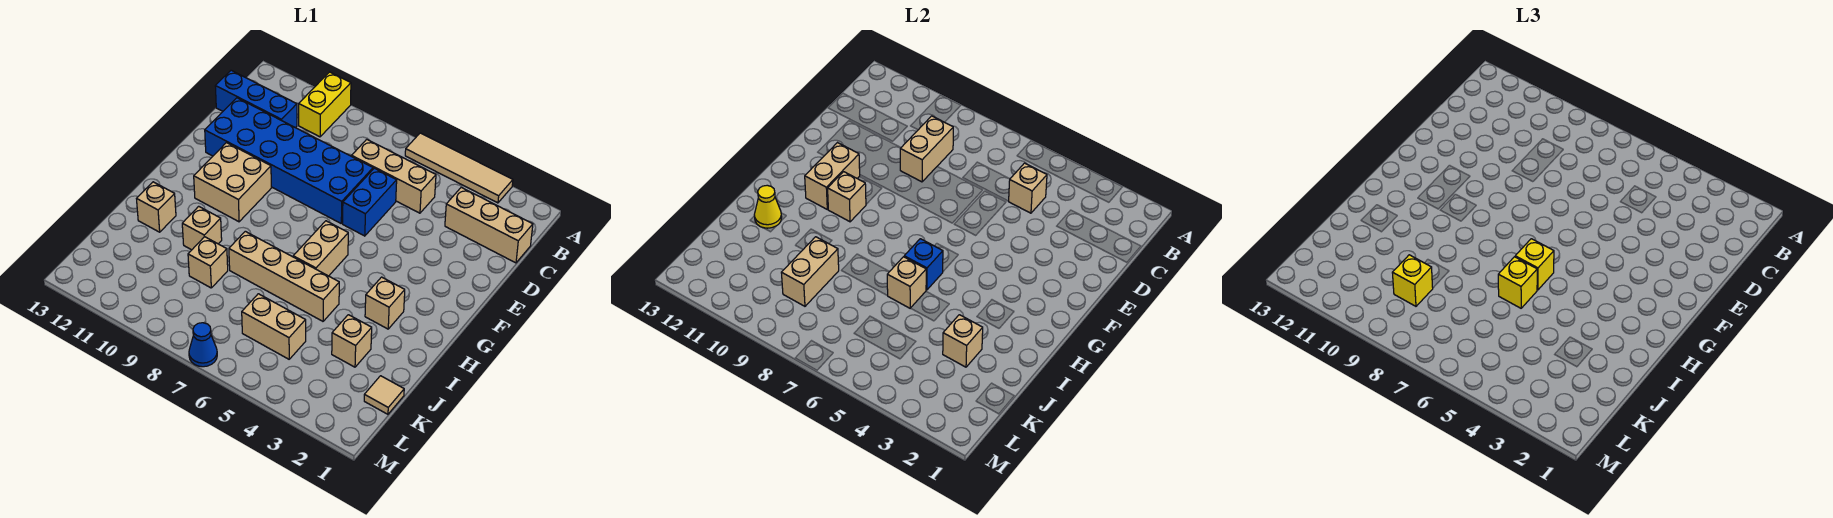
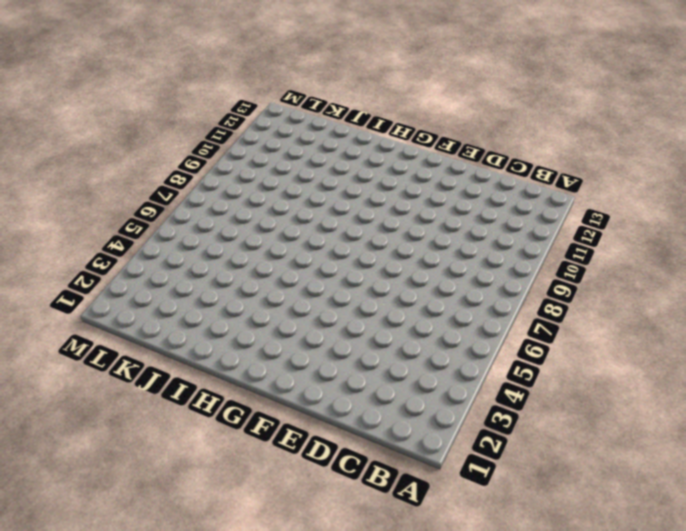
none -> tan tile A3:A6 level 1
none -> yellow brick A10:B10 level 1
none -> tan brick C1:C3 level 1
none -> tan brick C5:C7 level 1

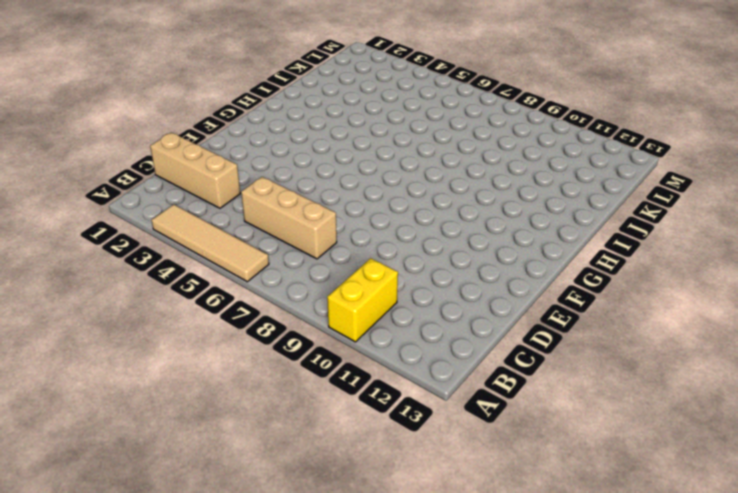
none -> blue brick C11:C13 level 1
none -> blue brick D6:E6 level 1
none -> blue brick D7:E12 level 1
none -> tan brick F10:G11 level 1

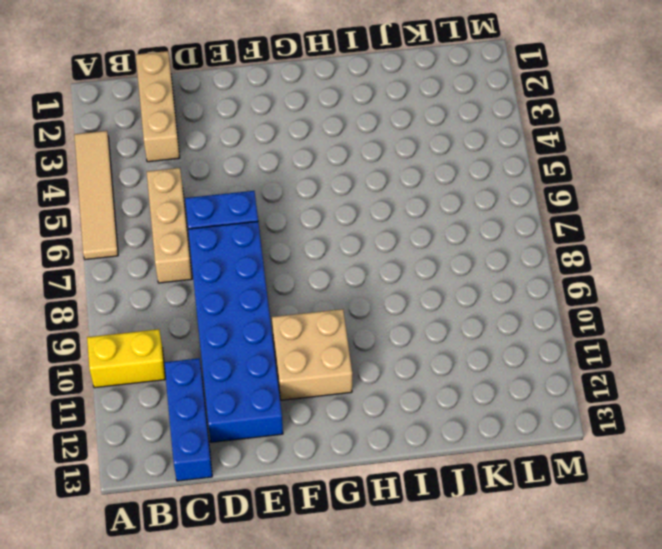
none -> tan brick G6:H6 level 1
none -> tan brick H3 level 1
none -> tan brick I5:I8 level 1
none -> tan brick I10 level 1

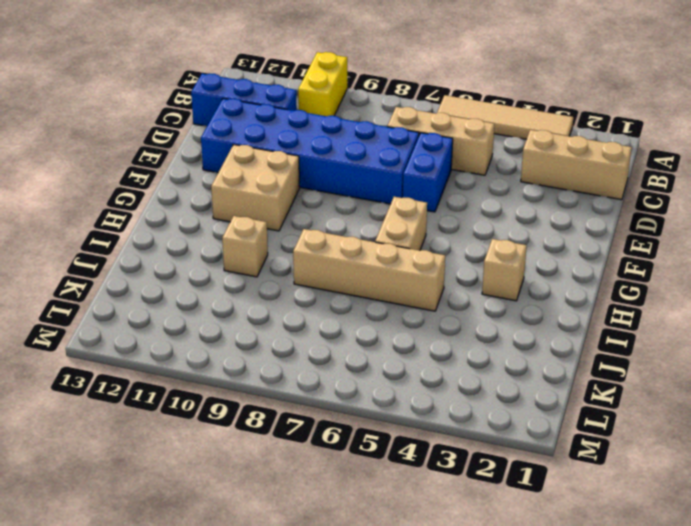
none -> tan brick I12 level 1
none -> tan brick J3 level 1
none -> tan brick J9 level 1
none -> tan tile K1 level 1

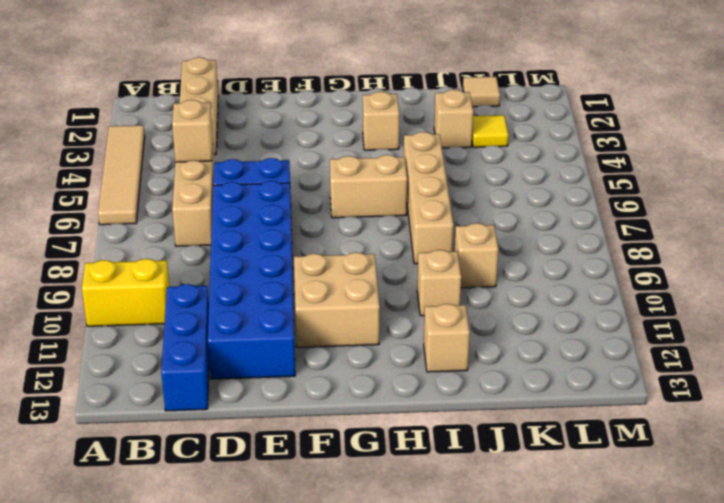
yellow tile K3 level 1 -> none
none -> tan brick K5:K6 level 1
none -> blue cone M7 level 1
none -> tan brick C9:D9 level 2
none -> tan brick F11:G11 level 2

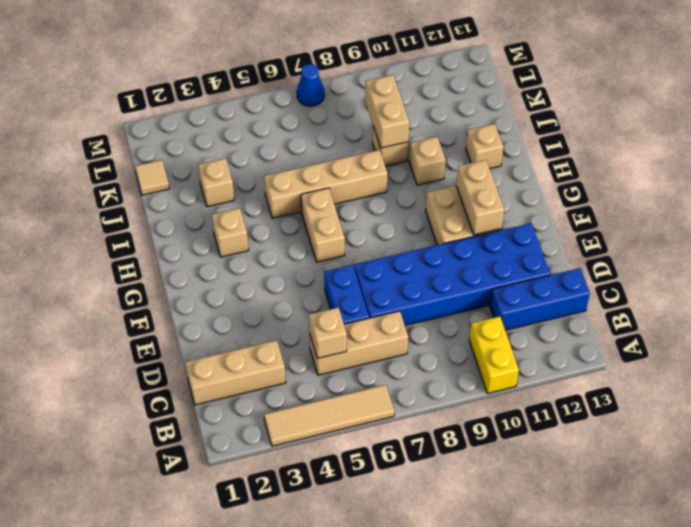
none -> tan brick K5:K6 level 1
none -> tan brick C9:D9 level 2
none -> tan brick G10 level 2
none -> blue brick H6 level 2

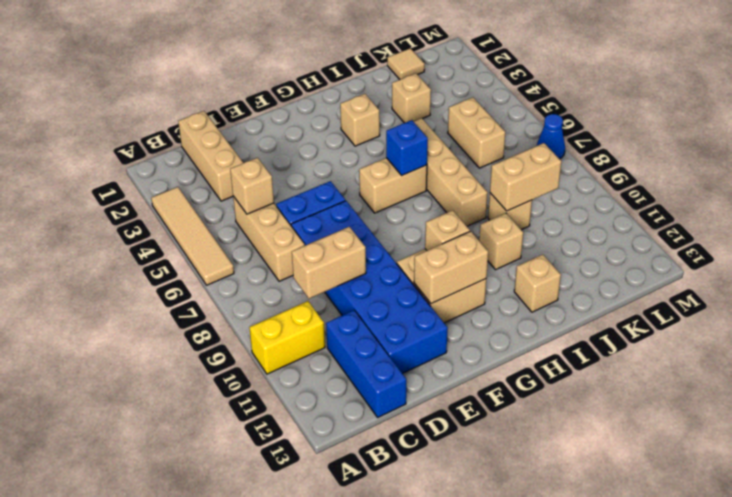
none -> tan brick I6 level 2
none -> yellow cone I12 level 2
none -> tan brick J3 level 2
none -> yellow brick H6 level 3

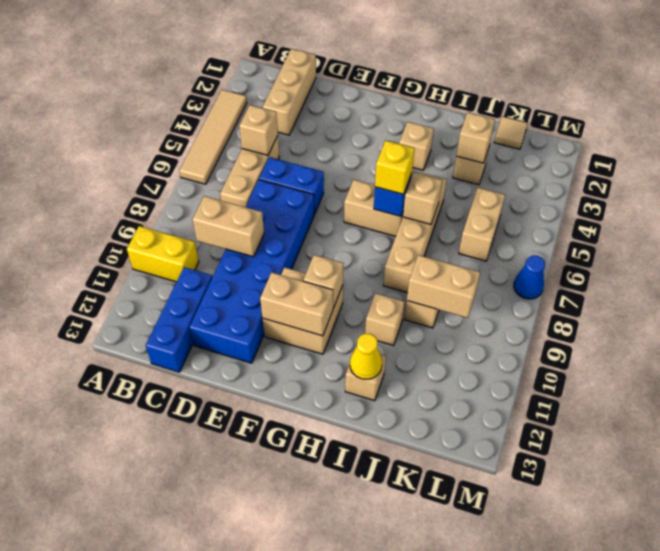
none -> yellow brick I6 level 3
none -> yellow brick K9 level 3

